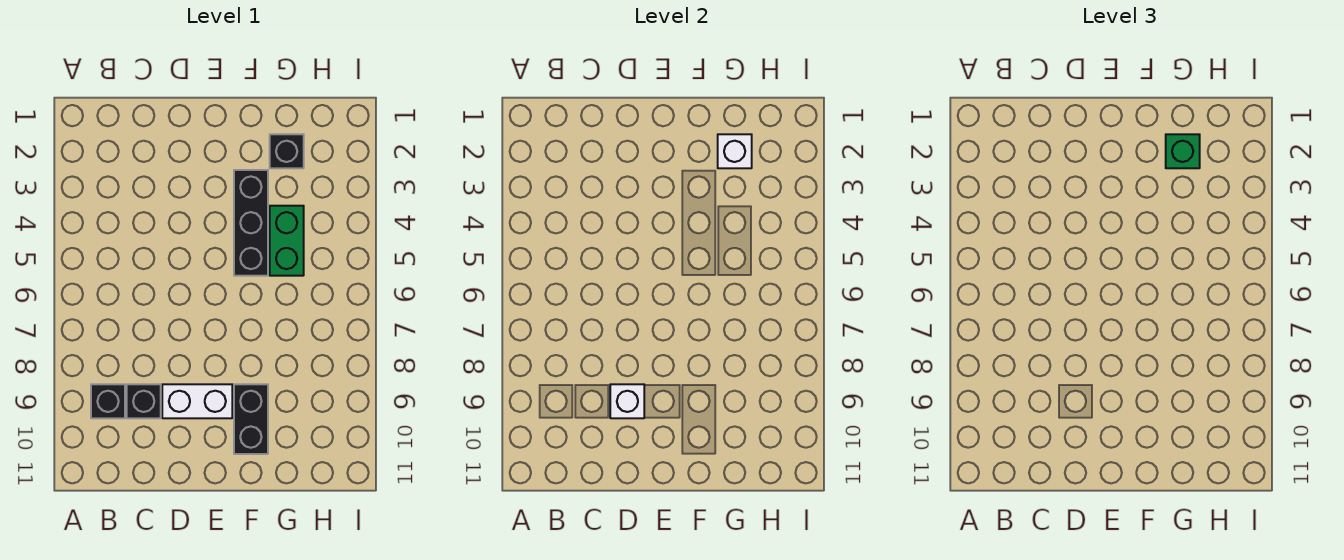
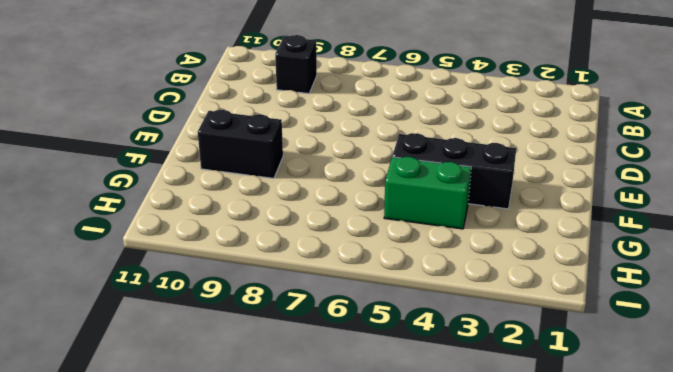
none -> black brick C9 level 1
none -> white brick D9:E9 level 1

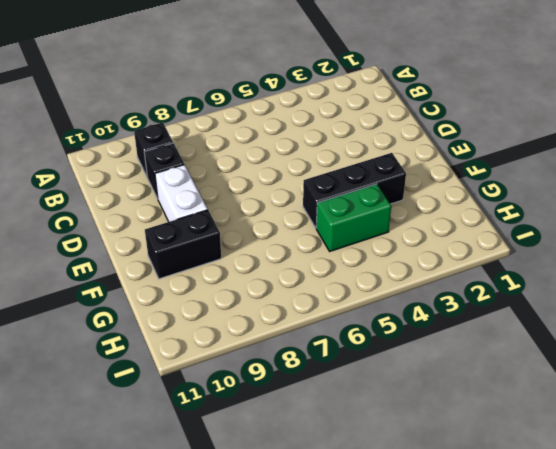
none -> black brick G2 level 1
none -> white brick D9 level 2

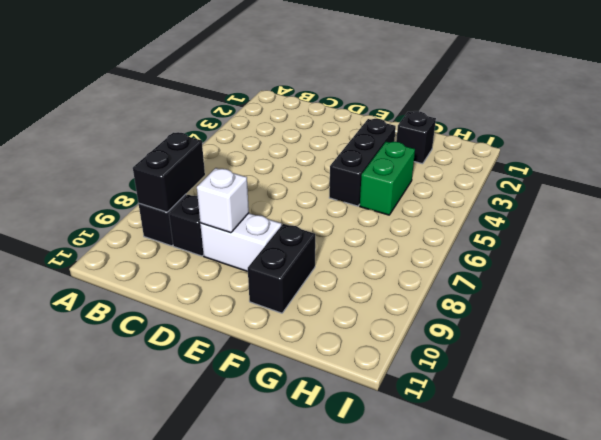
black brick B8:B9 level 2 -> none
none -> white brick G2 level 2
none -> green brick G2 level 3

